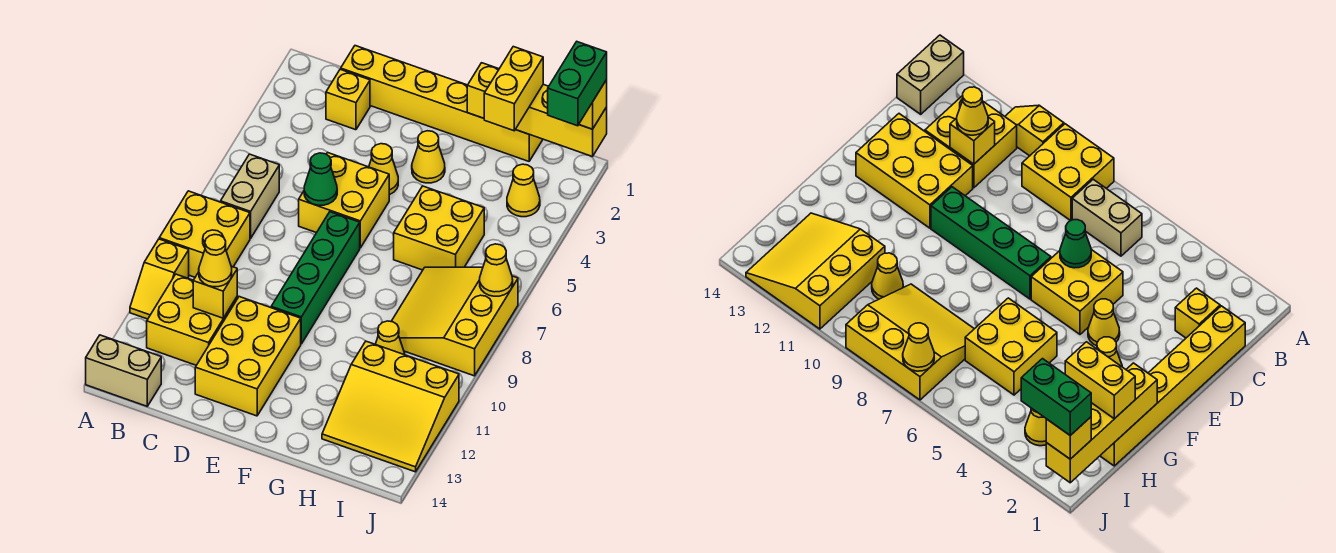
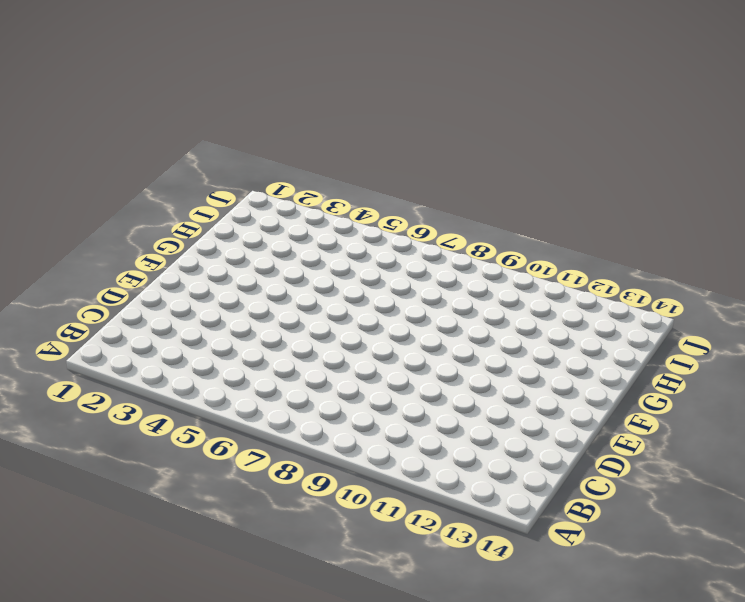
none -> yellow brick A8:B9 level 1
none -> yellow slope A10:A11 level 1 top 10
none -> tan brick A14:B14 level 1

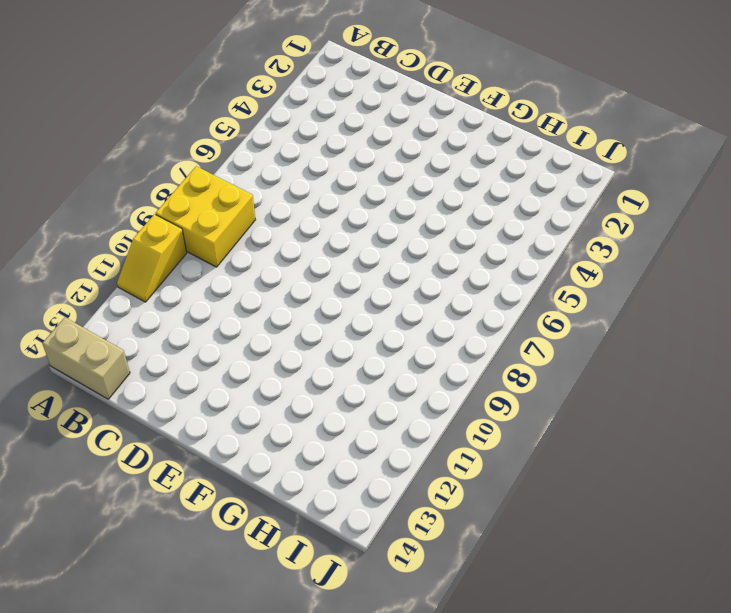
none -> tan brick B6:B7 level 1
none -> yellow brick B11:C12 level 1
none -> yellow brick C1:H1 level 1

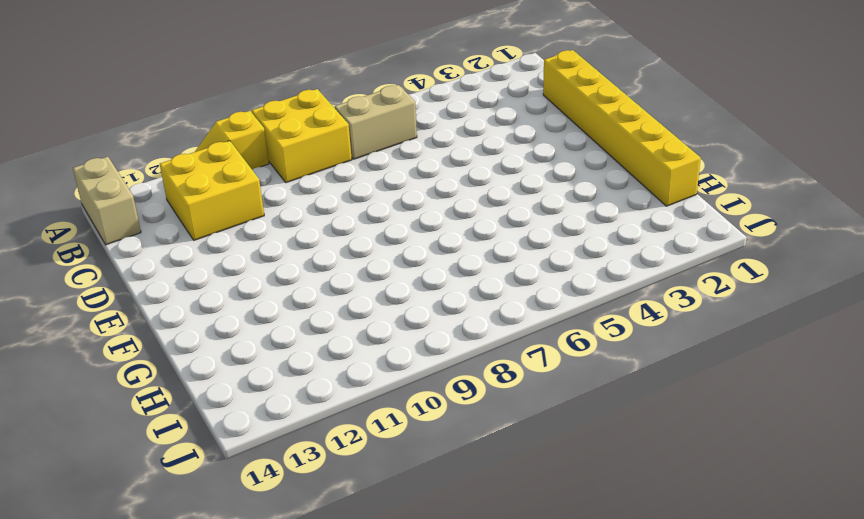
none -> yellow brick C2 level 1
none -> yellow brick D5:E6 level 1
none -> yellow brick D11:E13 level 1

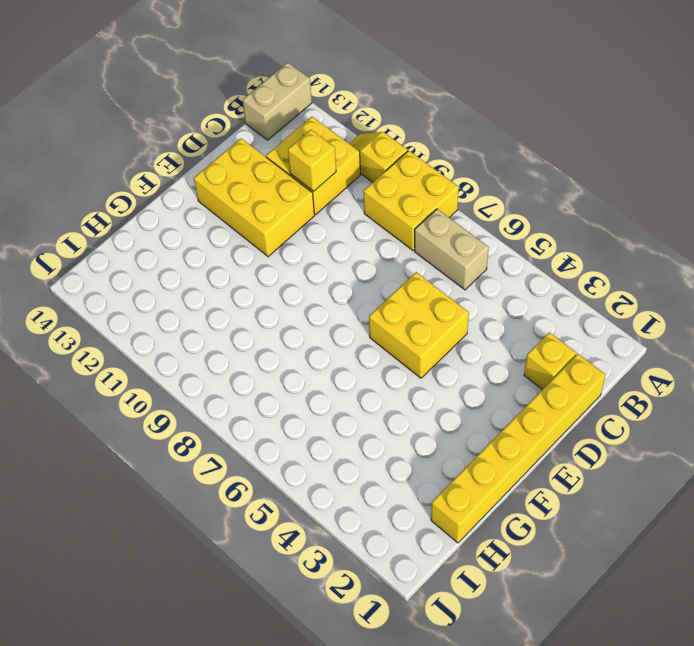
none -> yellow cone E4 level 1
none -> green brick E7:E10 level 1
none -> yellow cone F3 level 1

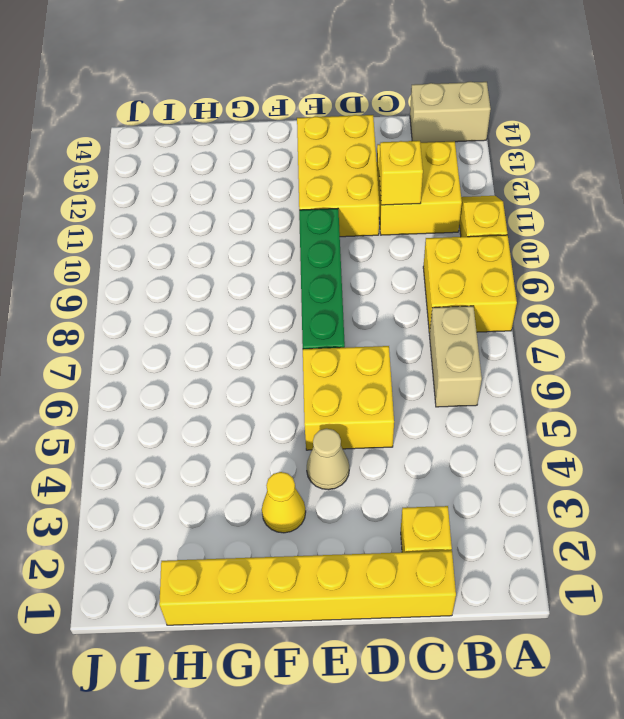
tan cone E4 level 1 -> yellow cone E4 level 1
none -> yellow brick G5:H6 level 1
none -> yellow slope H7:J9 level 1 top J
none -> yellow cone H10 level 1

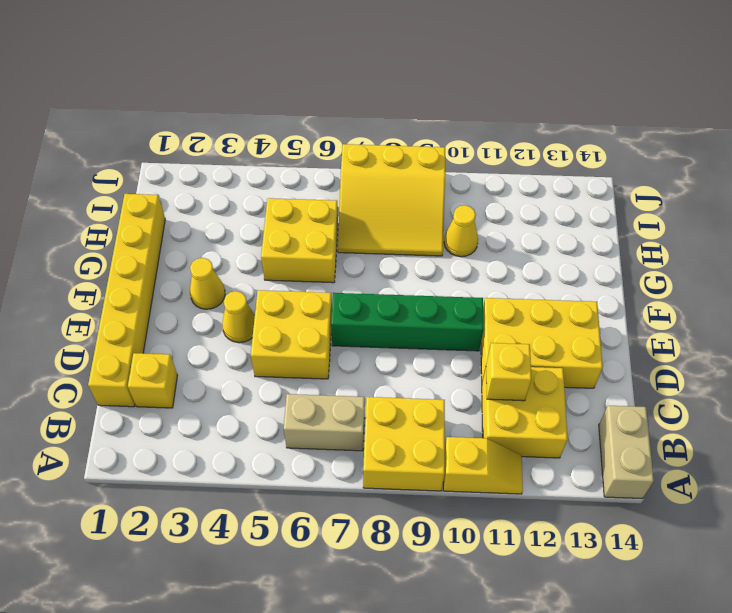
none -> yellow slope H11:J13 level 1 top 11
none -> yellow cone I3 level 1
none -> green cone D6 level 2

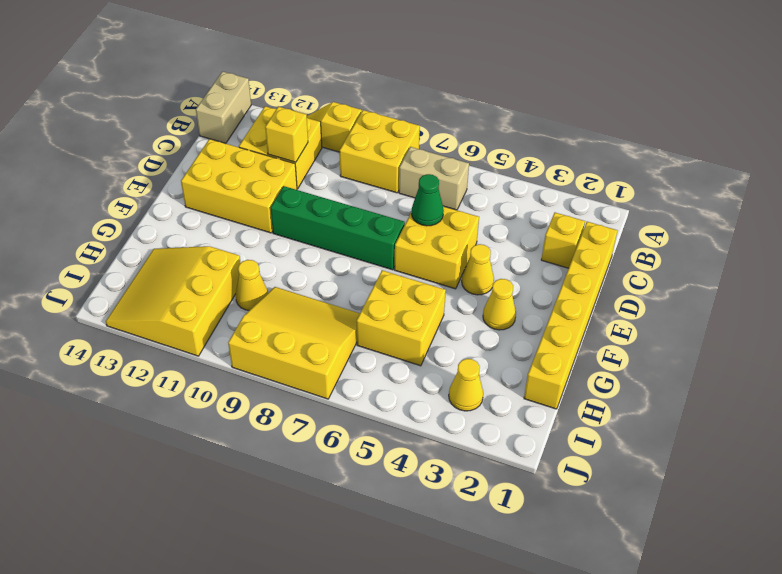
none -> yellow brick G1:J1 level 2
none -> yellow cone J7 level 2
none -> yellow cone C11 level 3

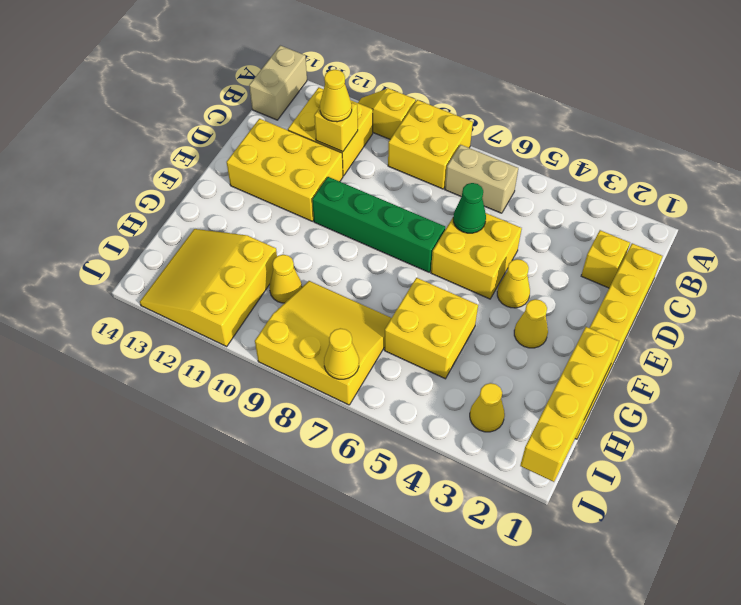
none -> yellow brick H1:H2 level 3
none -> yellow brick J1 level 3
none -> green brick J1:J2 level 4

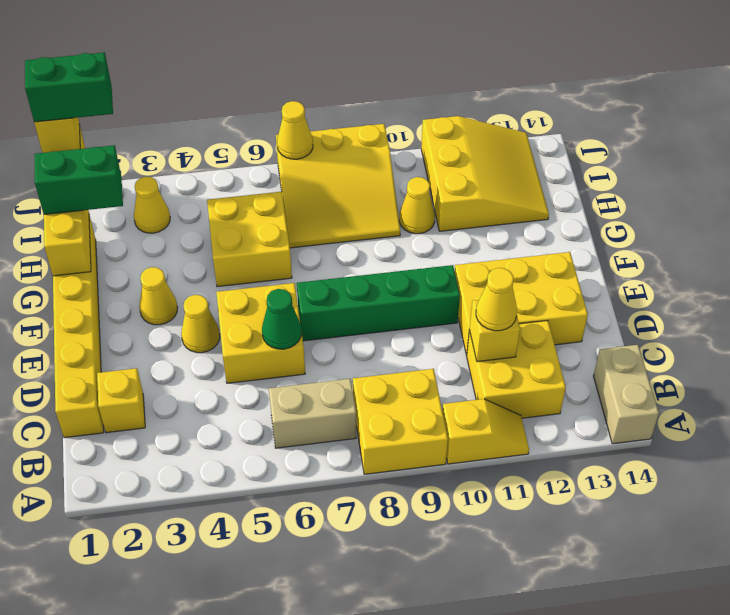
green brick H1:H2 level 3 -> yellow brick H1:H2 level 3

